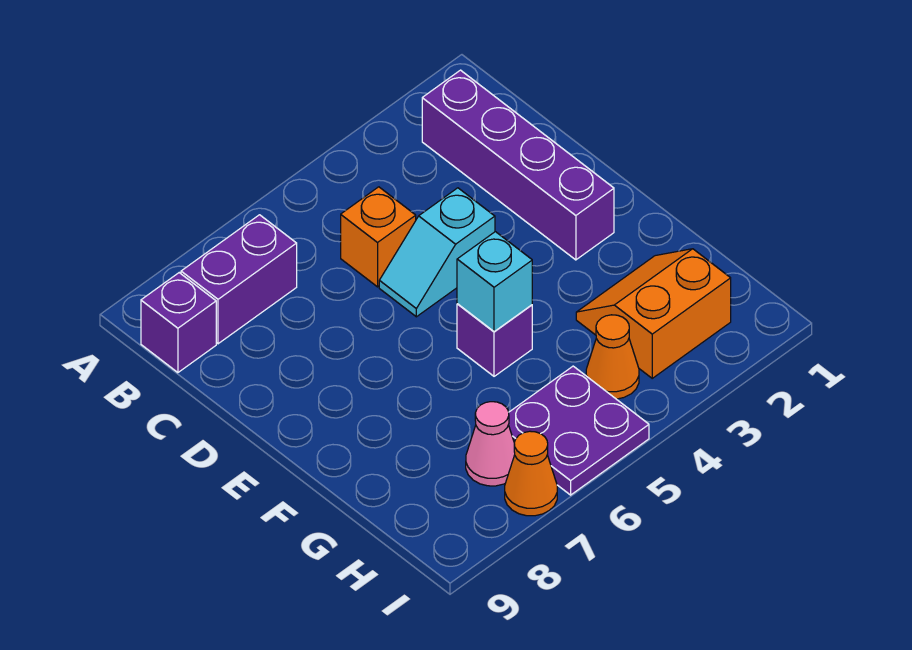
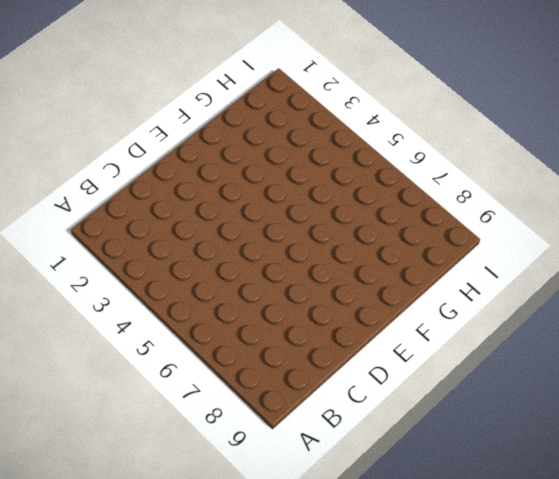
none -> purple brick B2:E2 level 1
none -> purple brick B7:B8 level 1
none -> purple brick B9 level 1

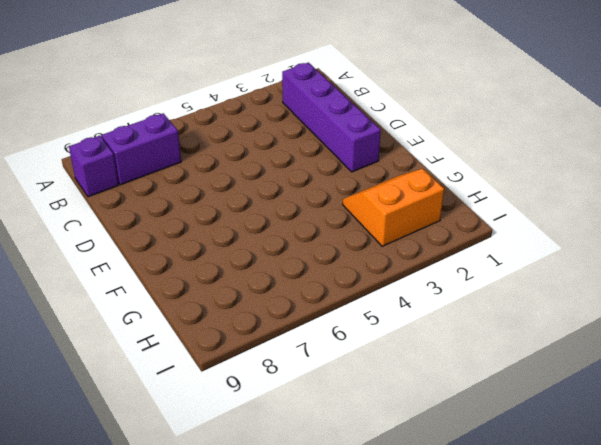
none -> orange brick C5 level 1
none -> cyan slope D4:D5 level 1 top 4
none -> purple brick F5 level 1

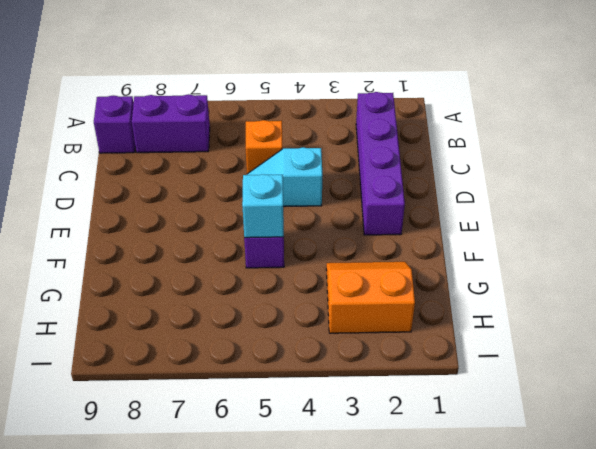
none -> orange cone H4 level 1
none -> purple plate H5:I6 level 1
none -> pink cone H7 level 1

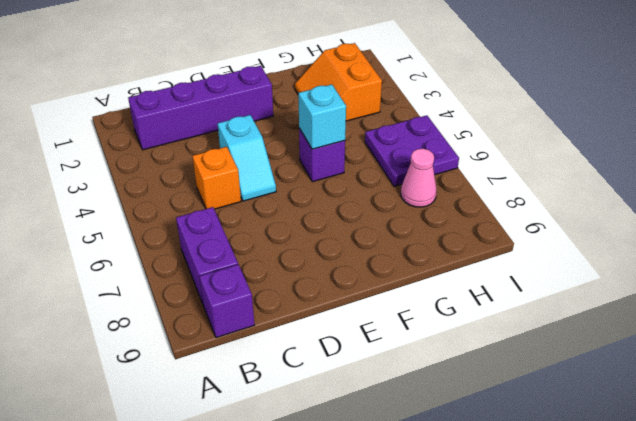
none -> orange cone H4 level 1
none -> orange cone I7 level 1

